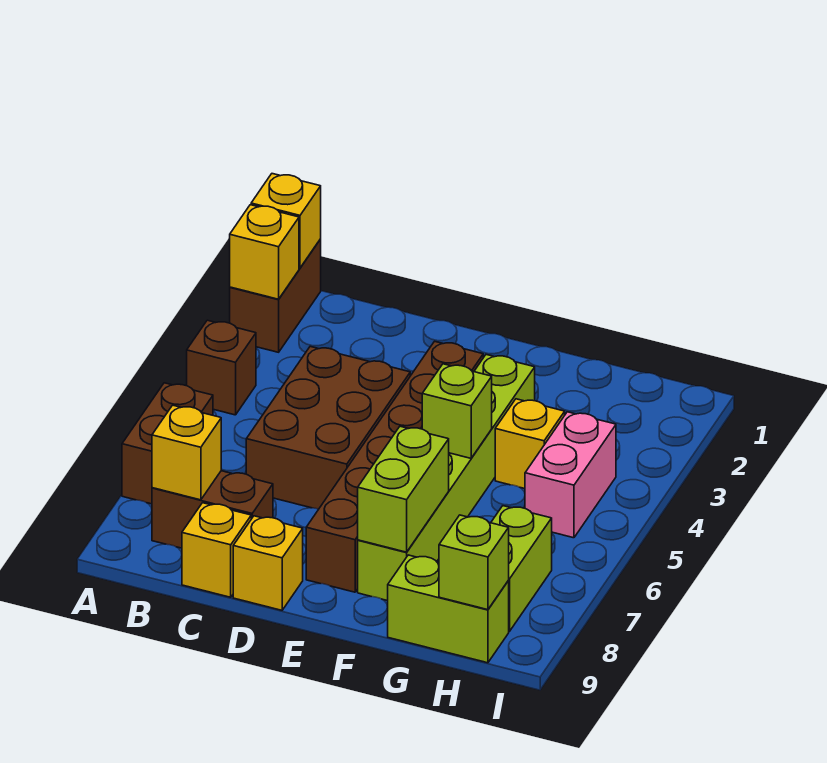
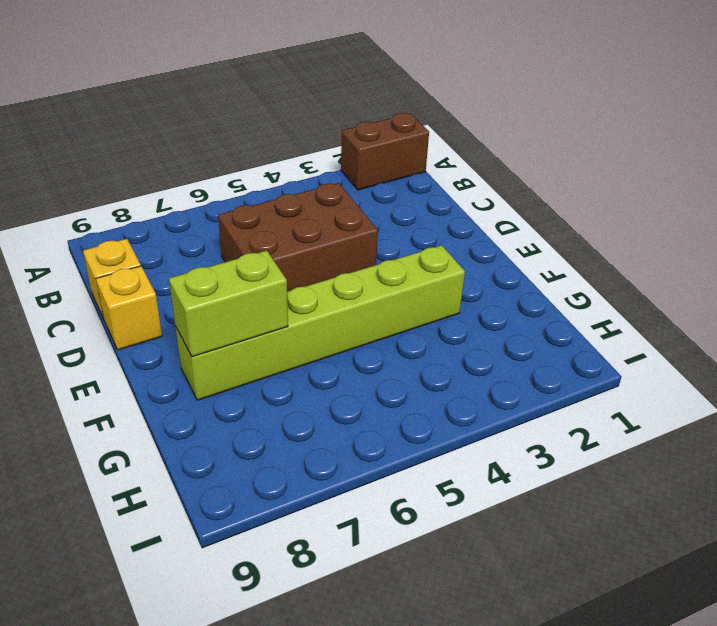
none -> brown brick A4 level 1
none -> brown brick A6:A7 level 1
none -> brown brick B8:C8 level 1

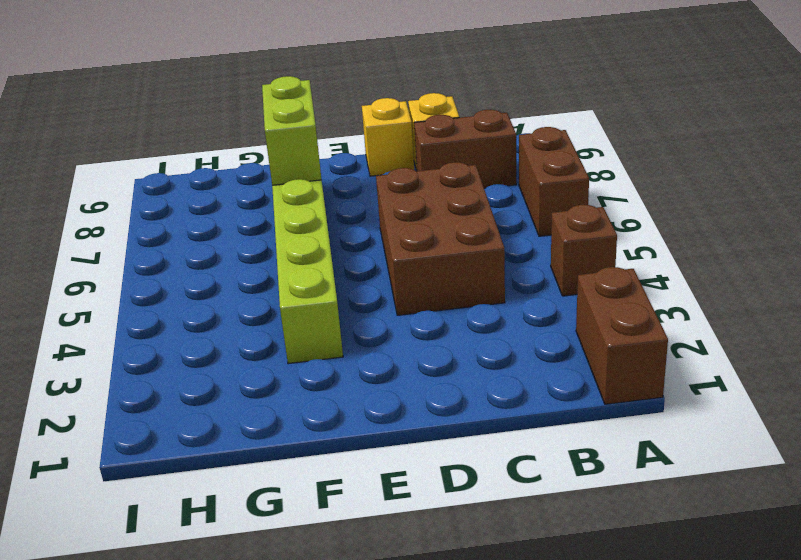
none -> brown brick E3:E8 level 1
none -> yellow brick G4 level 1
none -> lime brick G9:H9 level 1

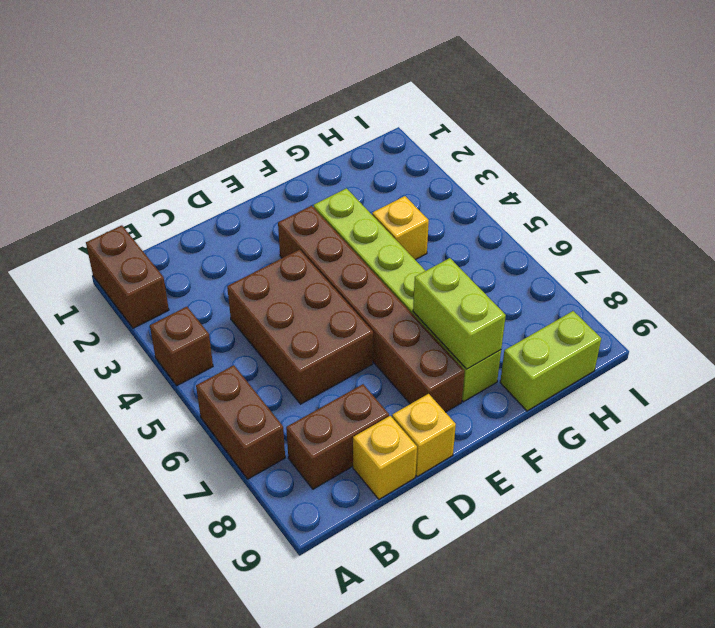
none -> pink brick H4:H5 level 1
none -> lime brick H7:H8 level 1
none -> yellow brick A1 level 2

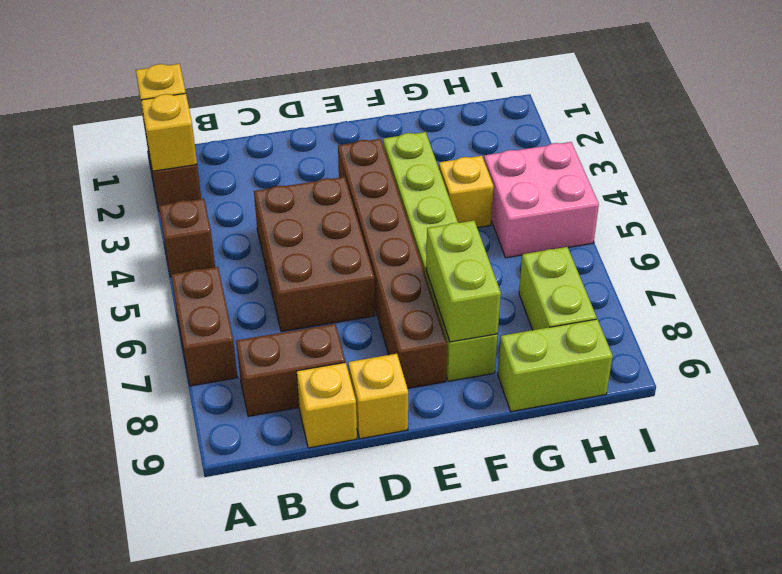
pink brick H4:I5 level 1 -> pink brick H4:H5 level 1
none -> yellow brick B8 level 2
none -> lime brick F5 level 2
none -> lime brick H9 level 2

